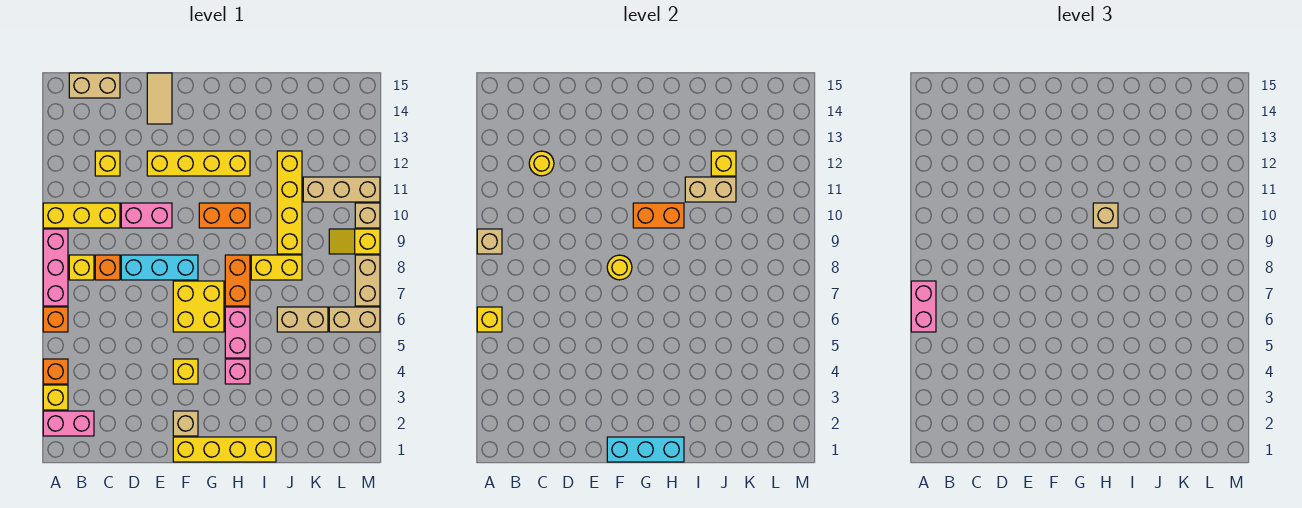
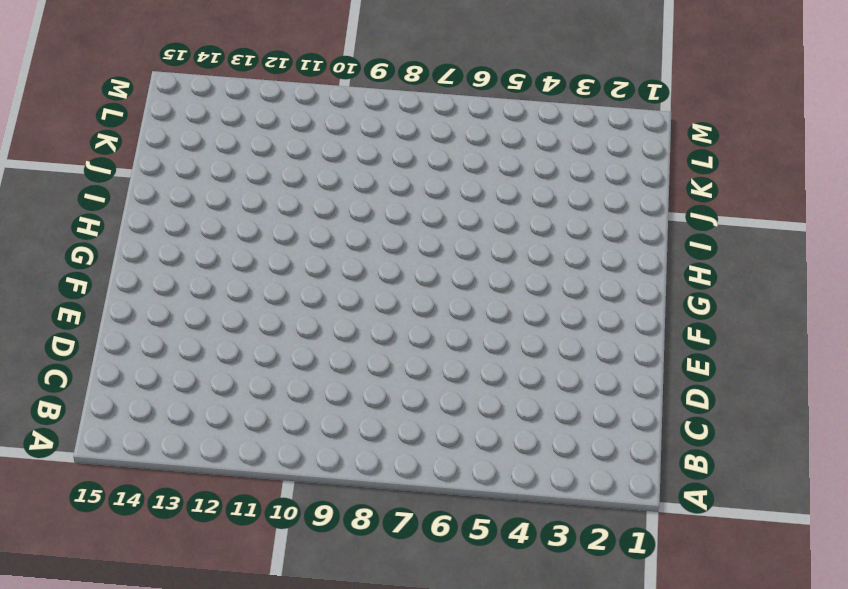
none -> pink brick A2:B2 level 1
none -> yellow brick A3 level 1
none -> orange brick A4 level 1
none -> orange brick A6 level 1

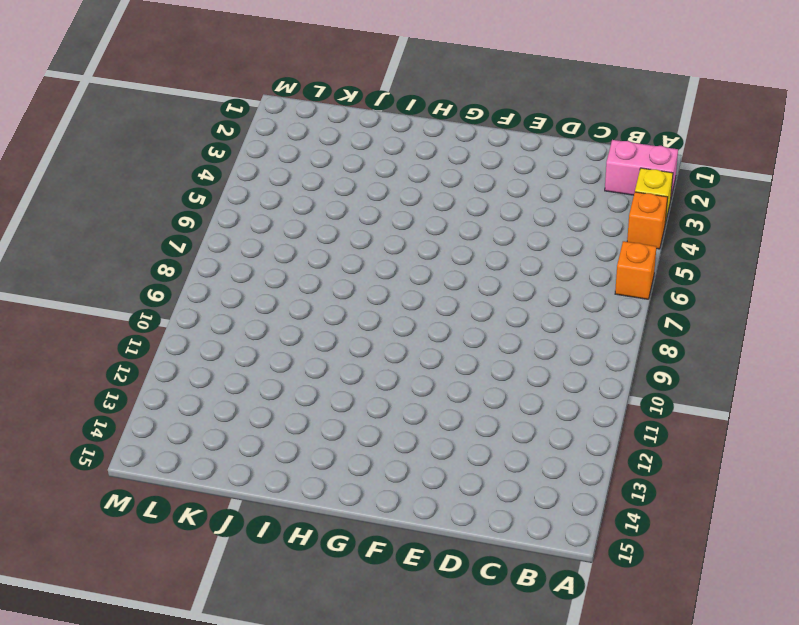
none -> pink brick A7:A9 level 1
none -> yellow brick A10:C10 level 1
none -> yellow brick B8 level 1
none -> tan brick B15:C15 level 1

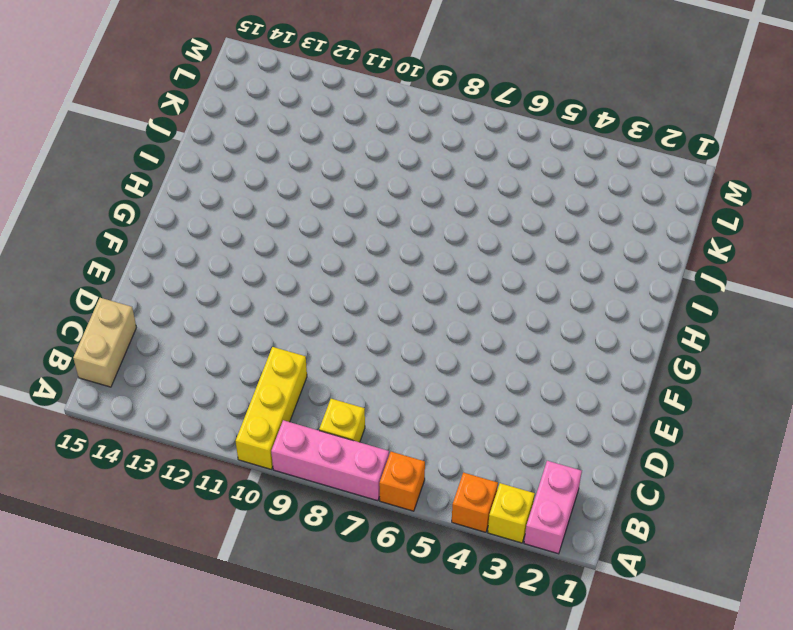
none -> orange brick C8 level 1
none -> yellow brick C12 level 1
none -> cyan brick D8:F8 level 1
none -> pink brick D10:E10 level 1

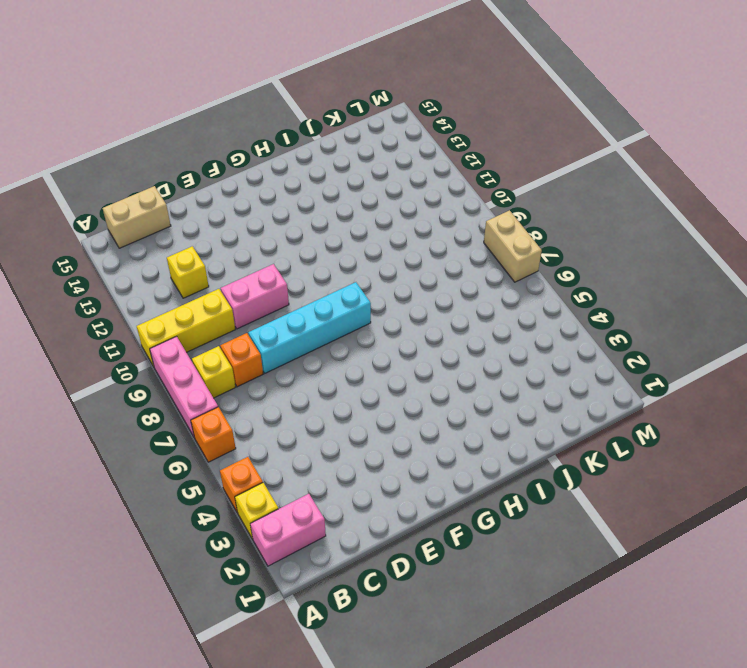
cyan brick D8:G8 level 1 -> cyan brick D8:F8 level 1
none -> yellow brick E12:H12 level 1
none -> tan tile E14:E15 level 1
none -> yellow brick F1:I1 level 1
none -> tan brick F2 level 1

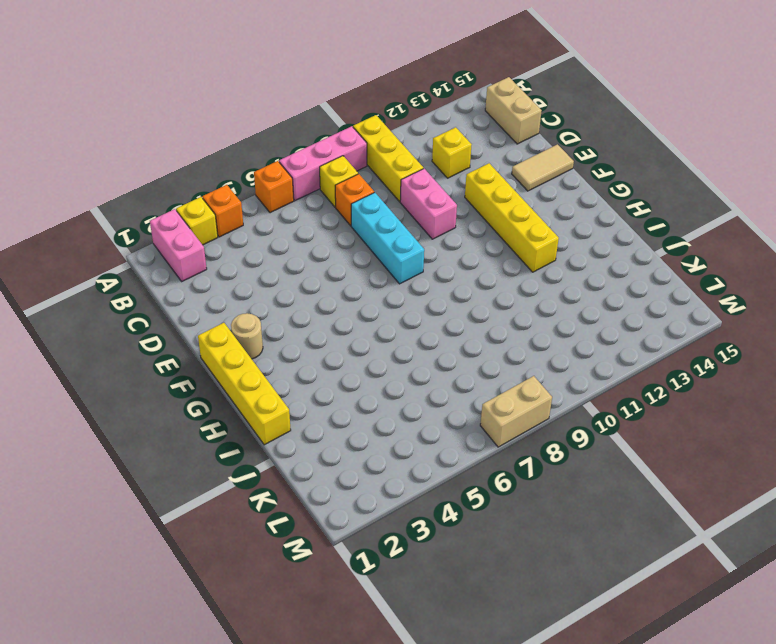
tan round brick F2 level 1 -> tan brick F2 level 1
none -> yellow brick F4 level 1
none -> yellow brick F6:G7 level 1
none -> orange brick G10:H10 level 1
none -> pink brick H4 level 1

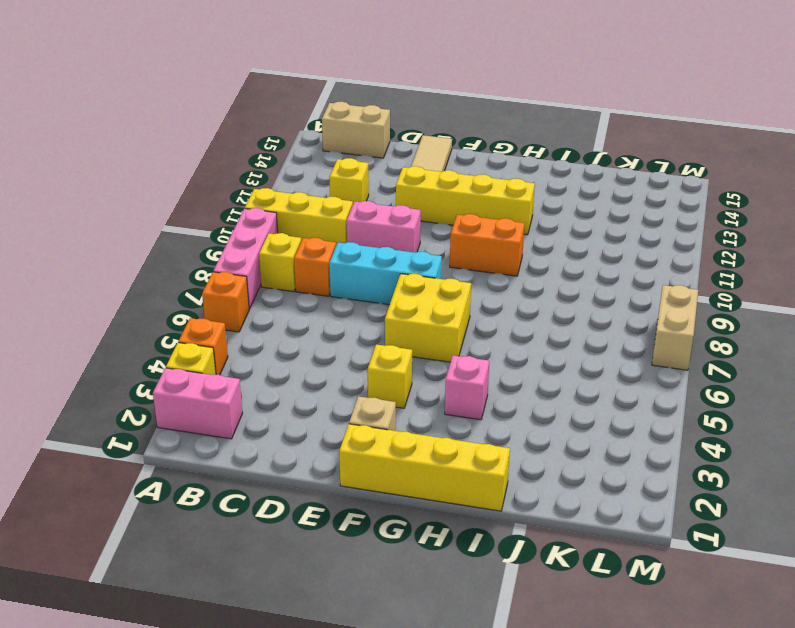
none -> pink brick H5:H6 level 1
none -> orange brick H7:H8 level 1
none -> yellow brick I8:J8 level 1
none -> tan brick J6:K6 level 1

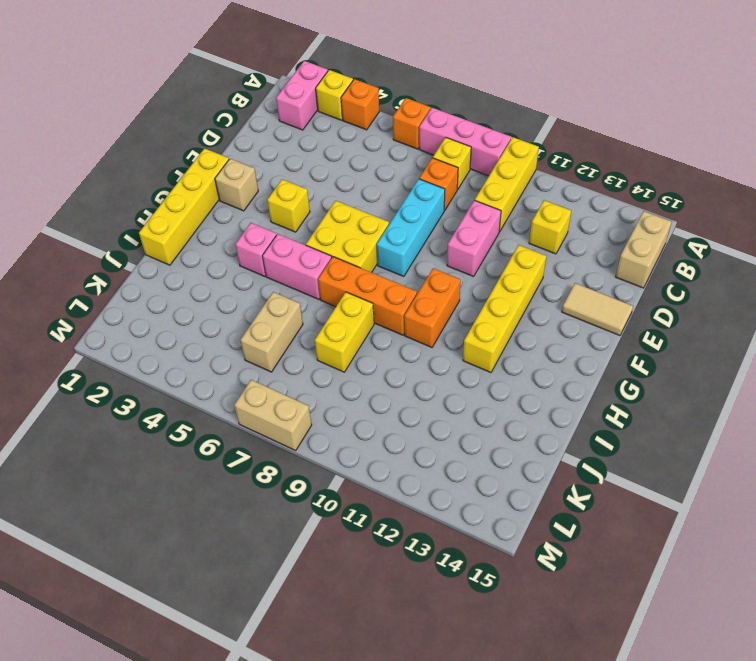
orange brick H7:H9 level 1 -> orange brick H7:H8 level 1
none -> yellow brick J9:J12 level 1
none -> tan brick K11:M11 level 1
none -> tan brick L6:M6 level 1
none -> yellow slope L9:M9 level 1 top M

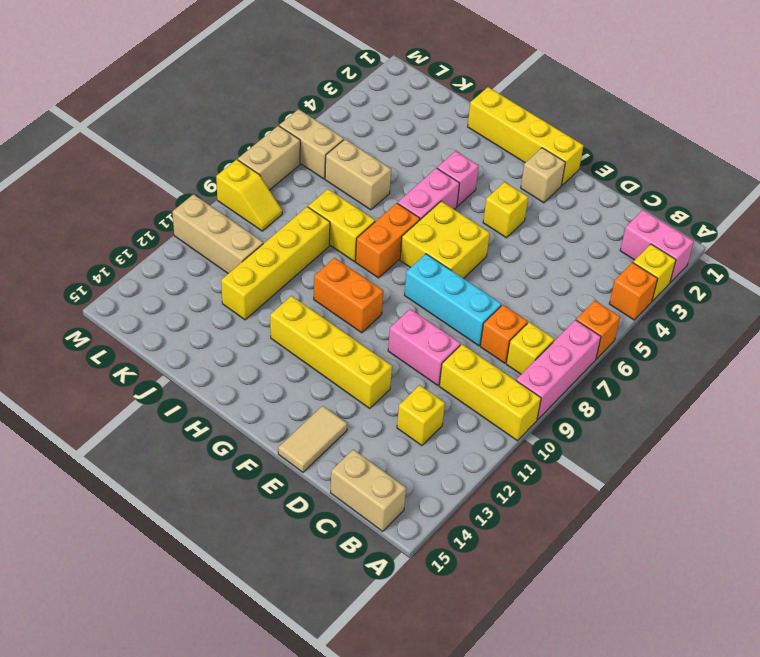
none -> tan brick M10 level 1
none -> yellow brick A6 level 2
none -> tan brick A9 level 2
none -> yellow round brick C12 level 2

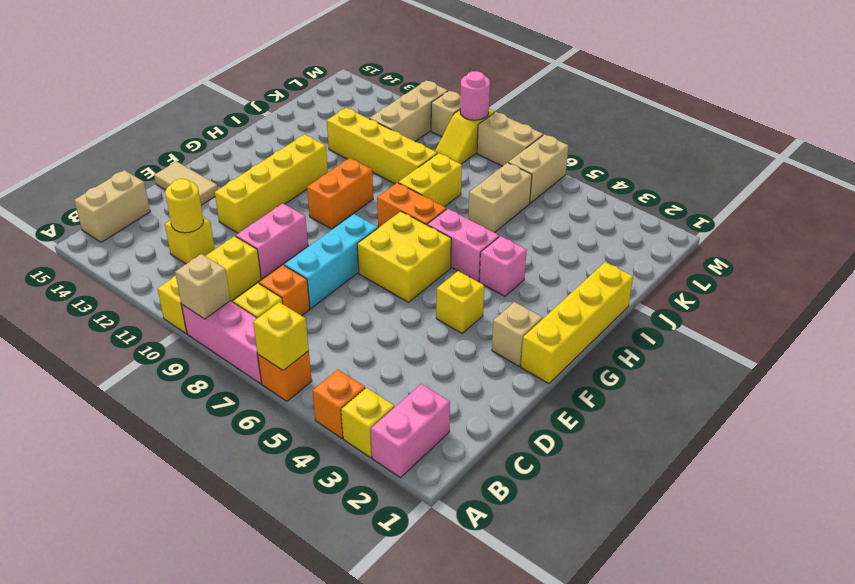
pink round brick M9 level 2 -> none
none -> cyan brick F1:H1 level 2
none -> yellow round brick F8 level 2
none -> orange brick G10:H10 level 2
none -> tan brick I11:J11 level 2

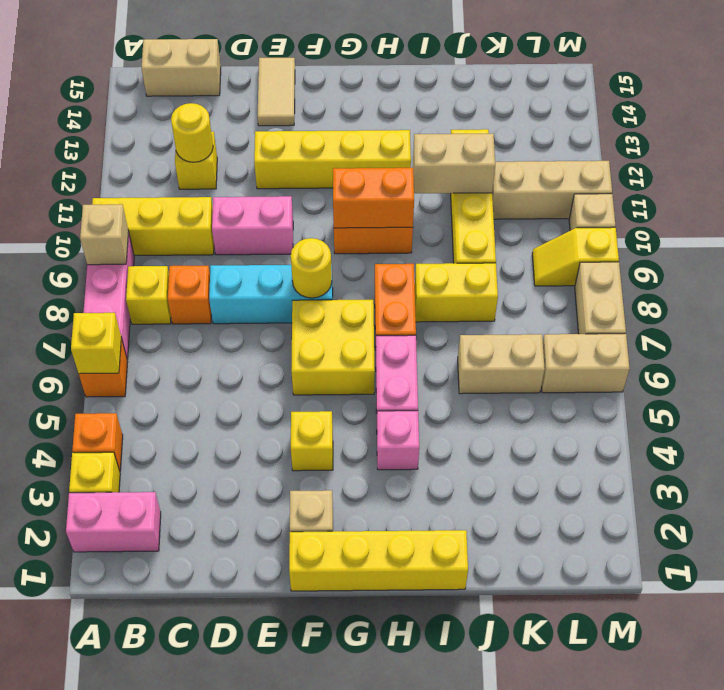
none -> cyan brick F1:H1 level 2
none -> yellow brick J12 level 2
none -> pink brick A6:A7 level 3
none -> tan brick H10 level 3

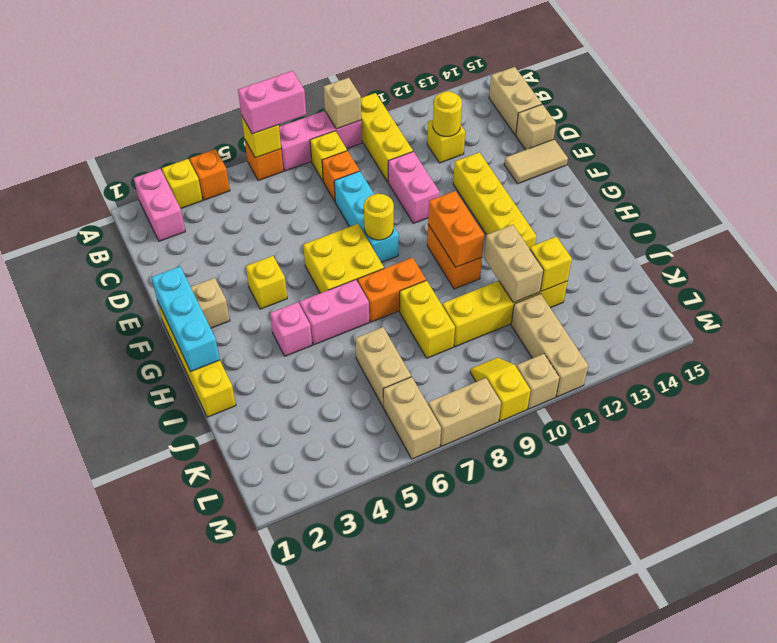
tan brick D15 level 1 -> tan brick H10 level 3

